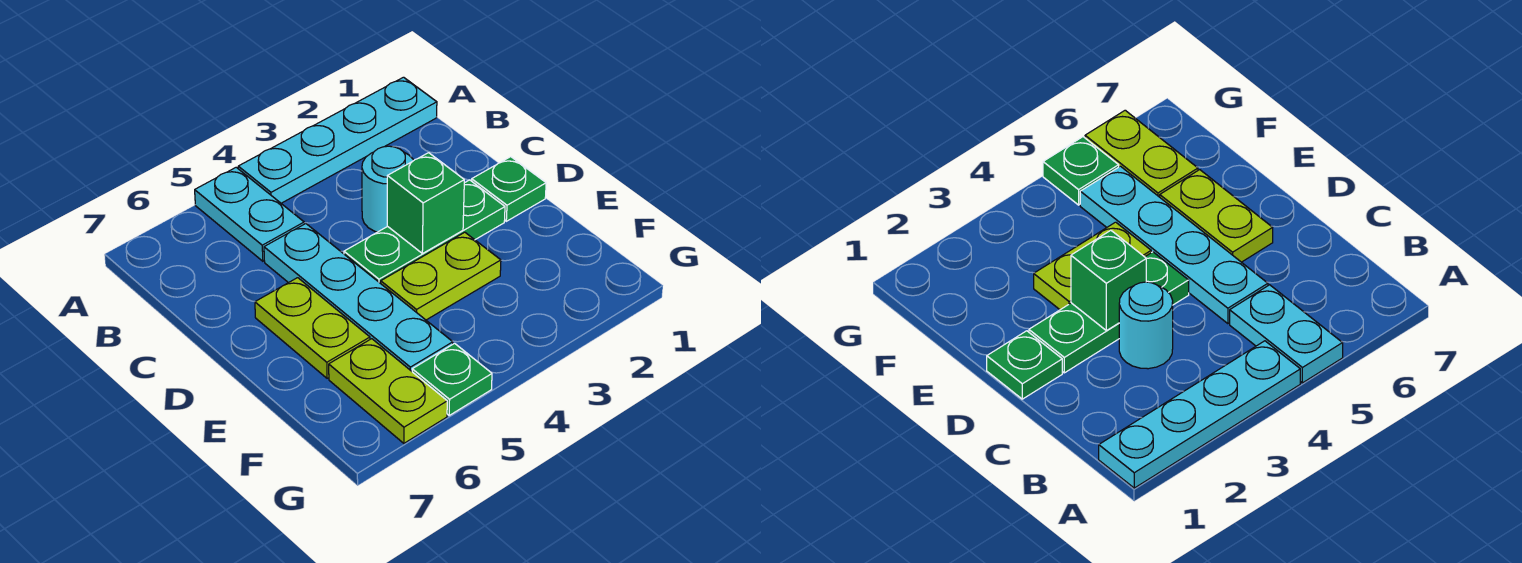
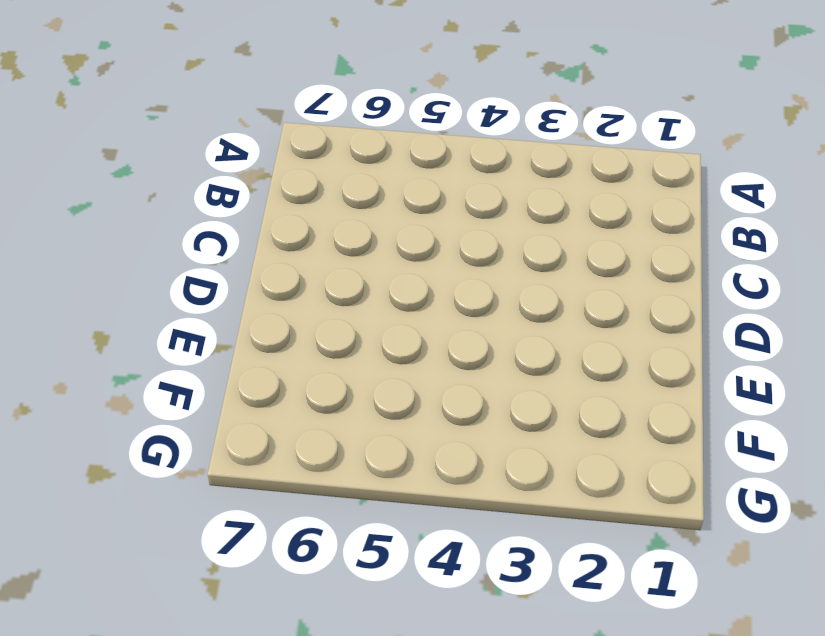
none -> cyan plate A1:A4 level 1
none -> cyan plate A5:B5 level 1

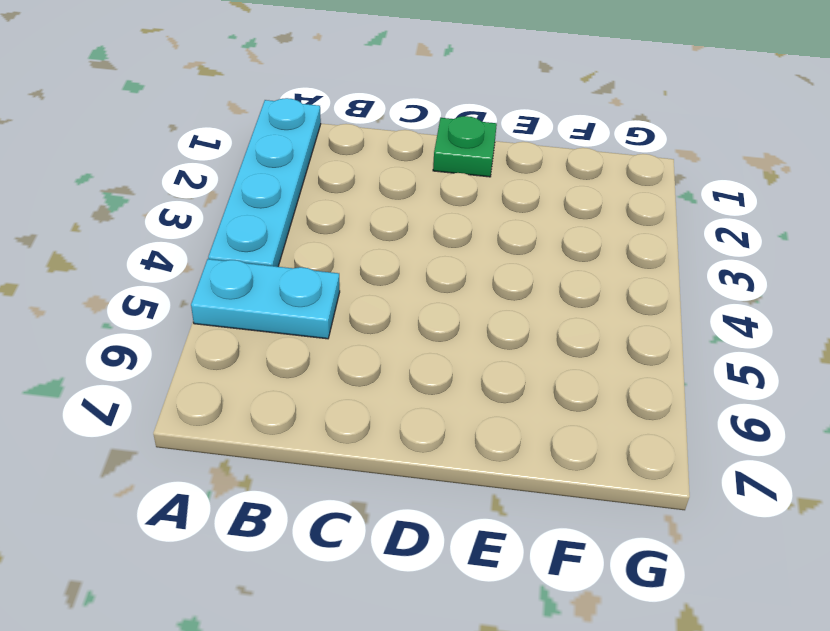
none -> cyan round brick C3 level 1
none -> cyan plate C5:F5 level 1

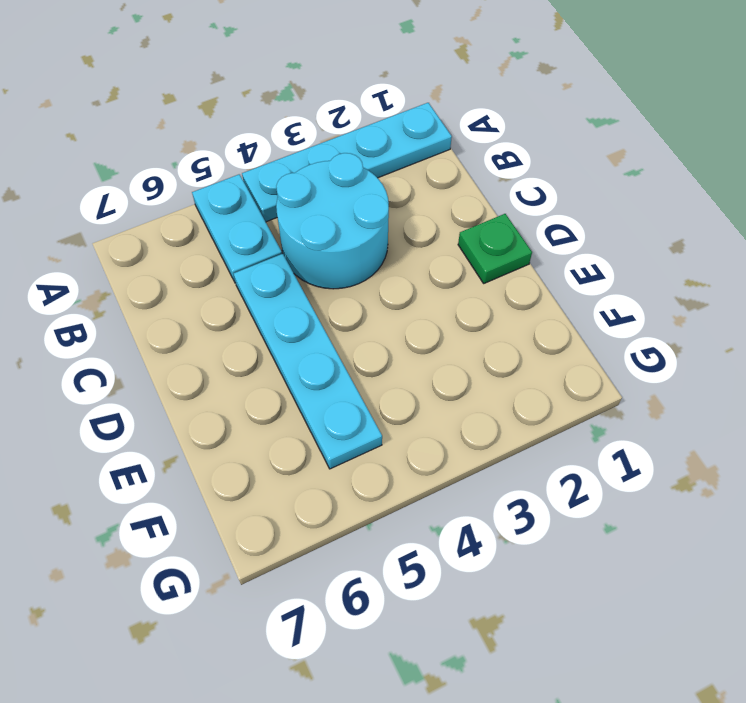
cyan round brick B3:C4 level 1 -> cyan round brick C3 level 1
none -> green plate D2:D4 level 1
none -> lime plate D6:E6 level 1

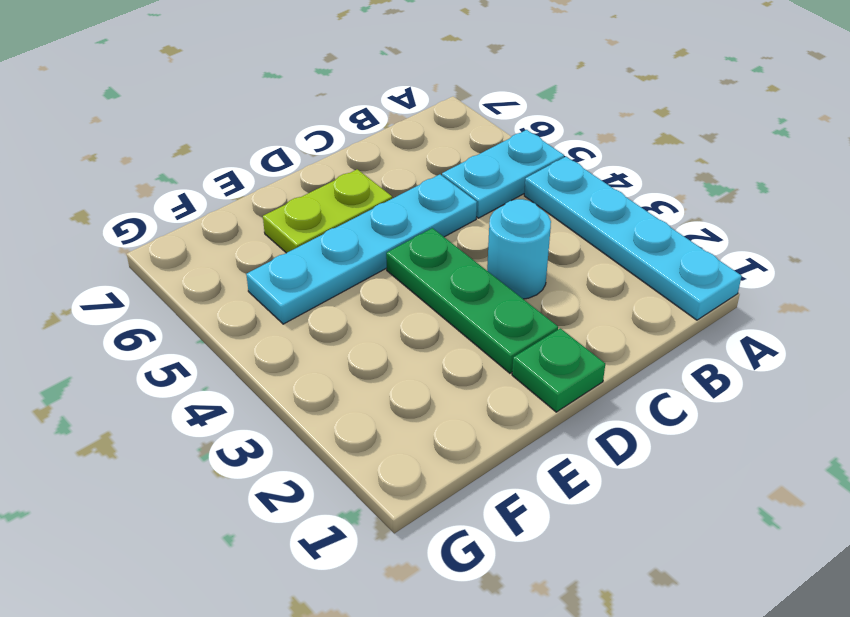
none -> lime plate E3:E4 level 1
none -> lime plate F6:G6 level 1

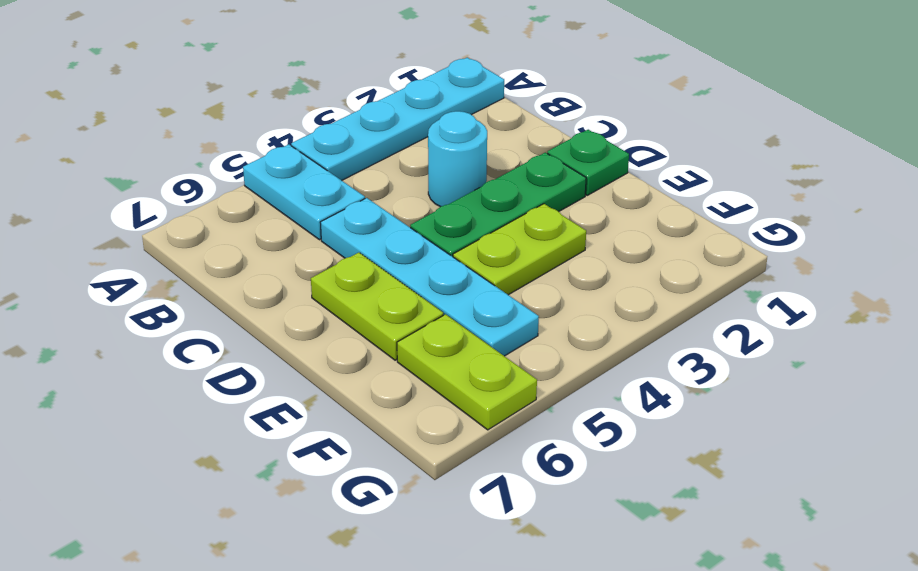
none -> green plate G5 level 1
none -> green brick D3 level 2

